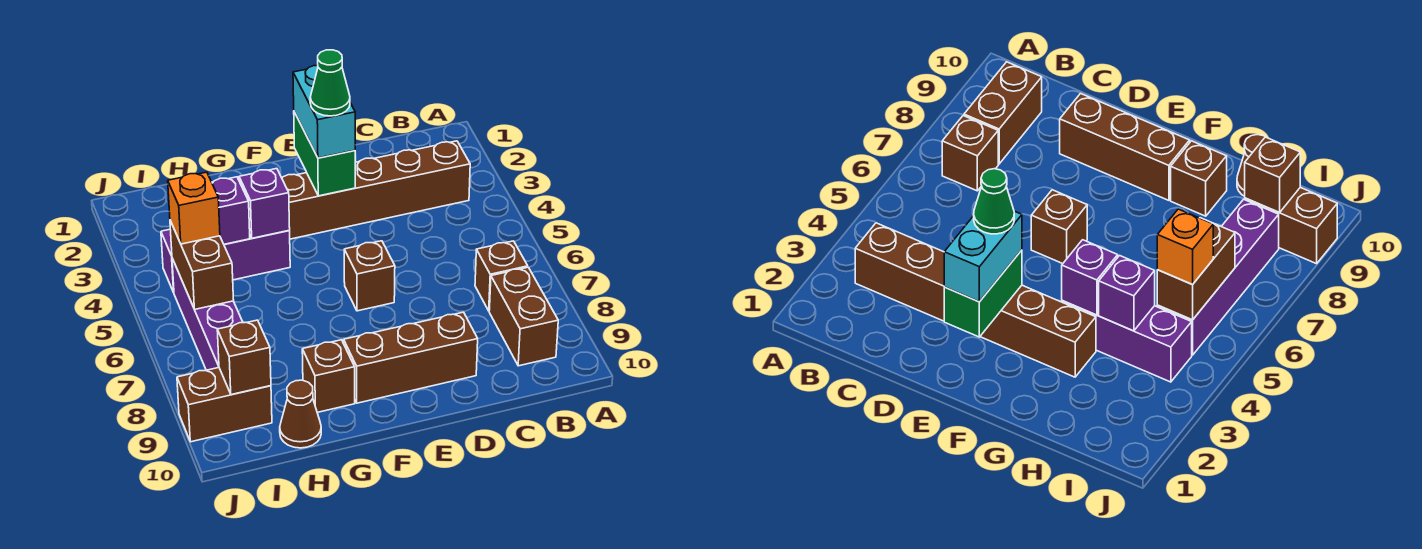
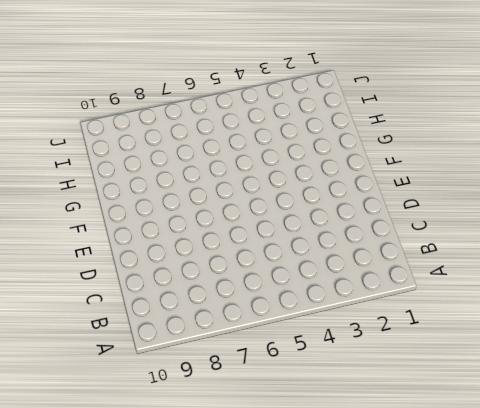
none -> brown brick B3:G3 level 1
none -> brown brick B7 level 1
none -> brown brick B8:B9 level 1

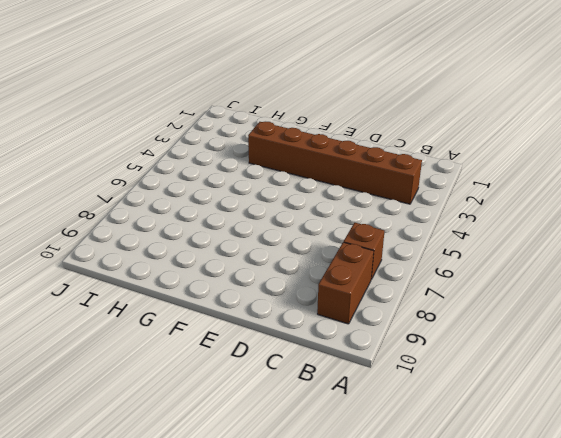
none -> brown brick D9:F9 level 1
none -> brown brick E6 level 1
none -> purple brick G4:I4 level 1

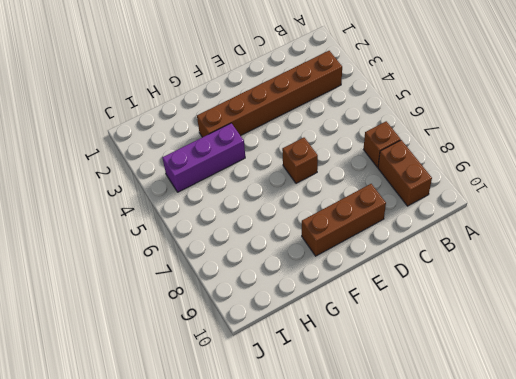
none -> brown brick G9 level 1
none -> brown cone H10 level 1
none -> purple brick I5:I8 level 1

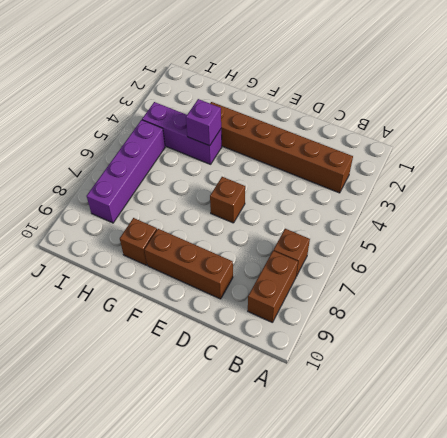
none -> brown cone H10 level 1
none -> brown brick I9:J9 level 1
none -> green brick E2:E3 level 2

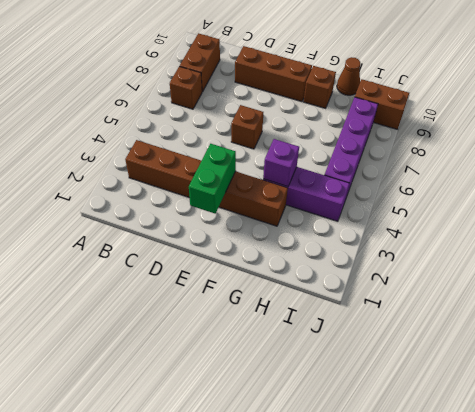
none -> purple brick H4 level 2
none -> brown brick I5:I6 level 2
none -> brown brick I9 level 2

